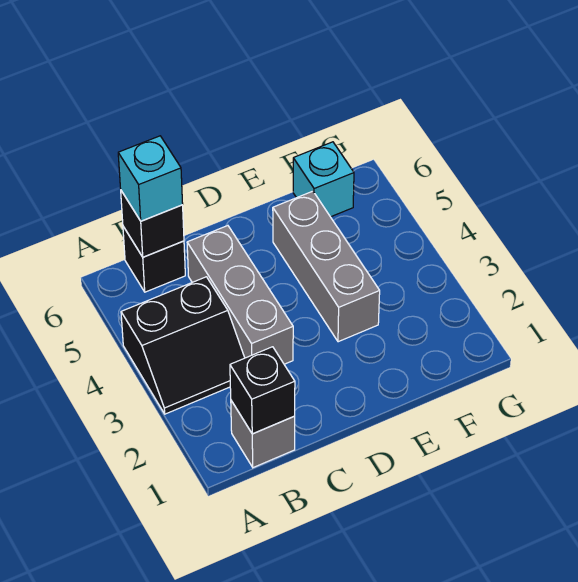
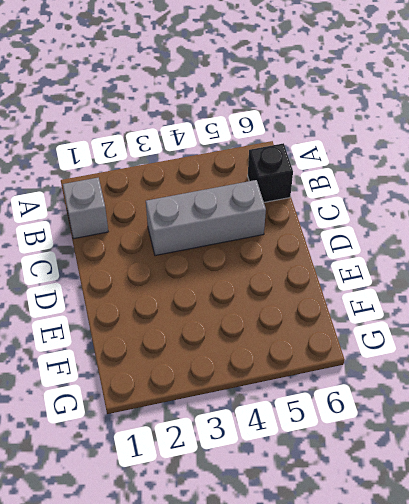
none -> black slope A3:B4 level 1 top 4
none -> grey brick E3:E5 level 1

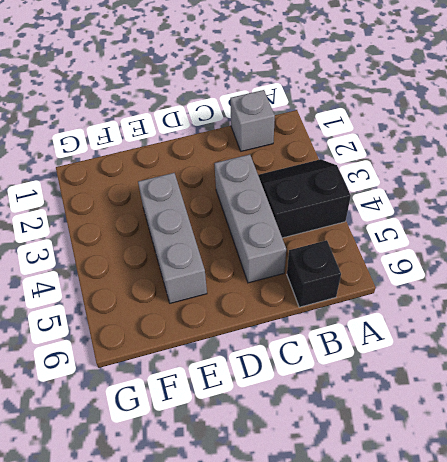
none -> cyan brick F6 level 1
none -> black brick B1 level 2

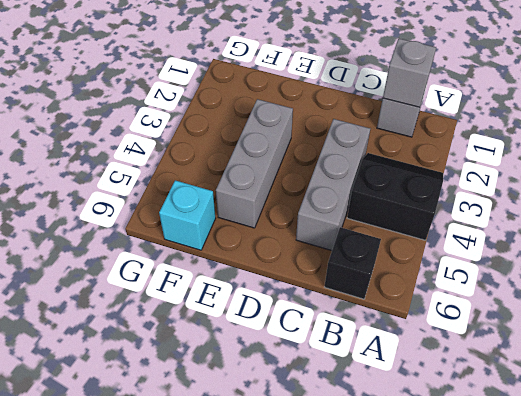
grey brick B1 level 2 -> black brick B1 level 2
none -> black brick B6 level 2
none -> cyan brick B6 level 3

